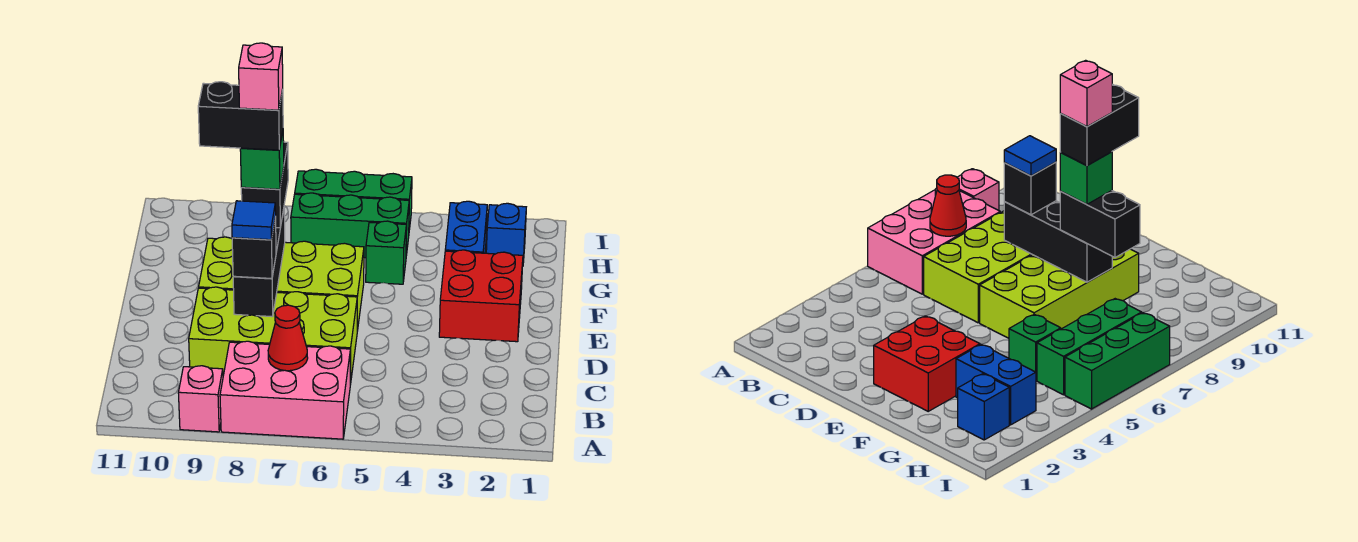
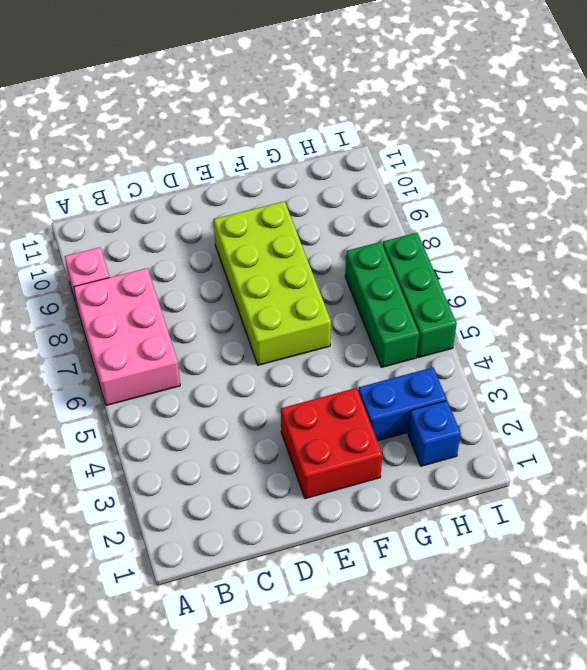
none -> lime brick C6:D9 level 1
none -> green brick G5 level 1
none -> red cone B7 level 2

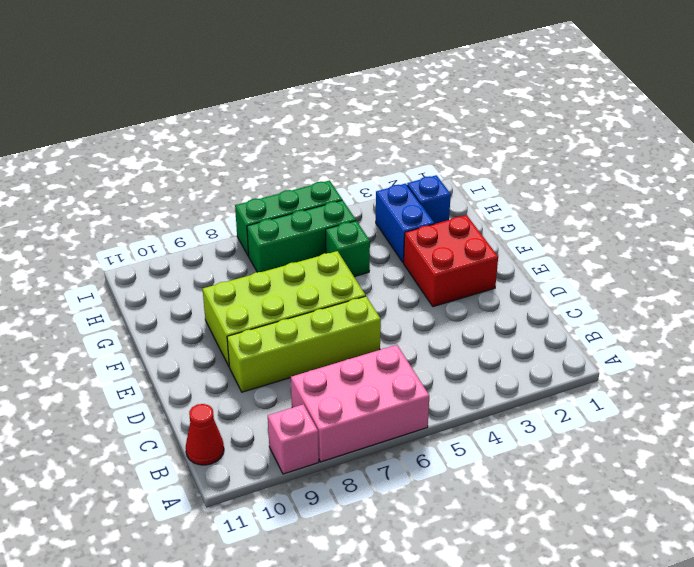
red cone B11 level 1 -> red cone B7 level 2
lime brick D6:D9 level 1 -> lime brick C6:D9 level 1
none -> black brick D8:F8 level 2
none -> black brick D8 level 3
none -> black brick F8:G8 level 3

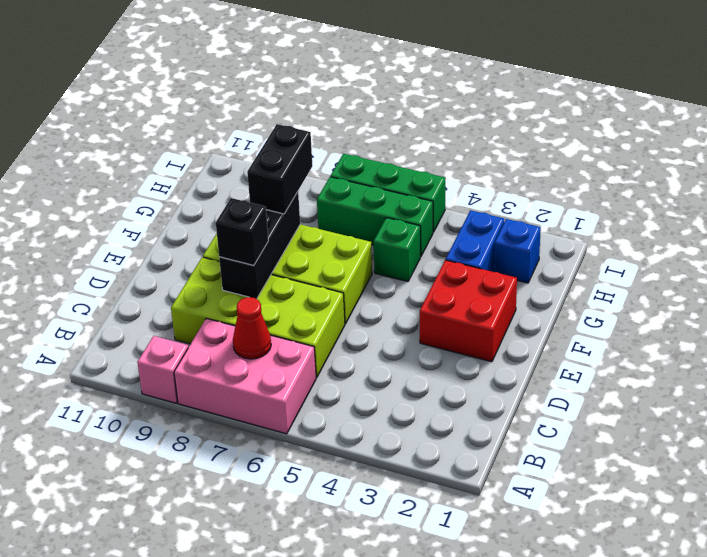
none -> blue tile D8 level 4
none -> green brick F8 level 4
none -> black brick F8:F9 level 5

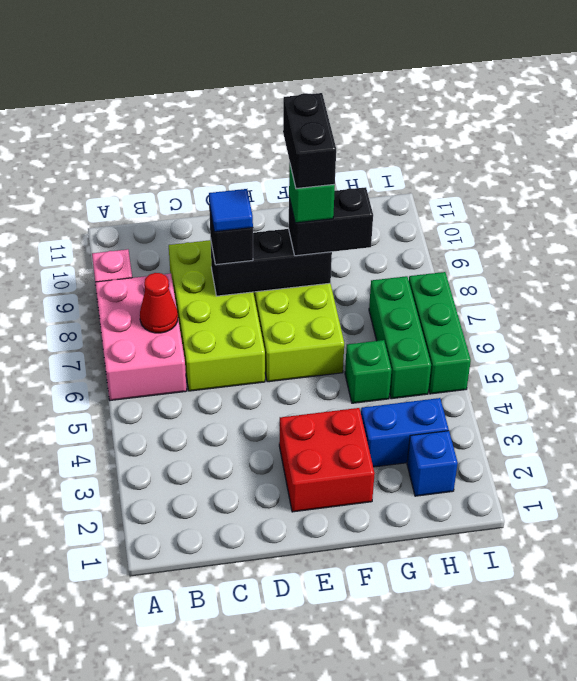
none -> pink brick F8 level 6

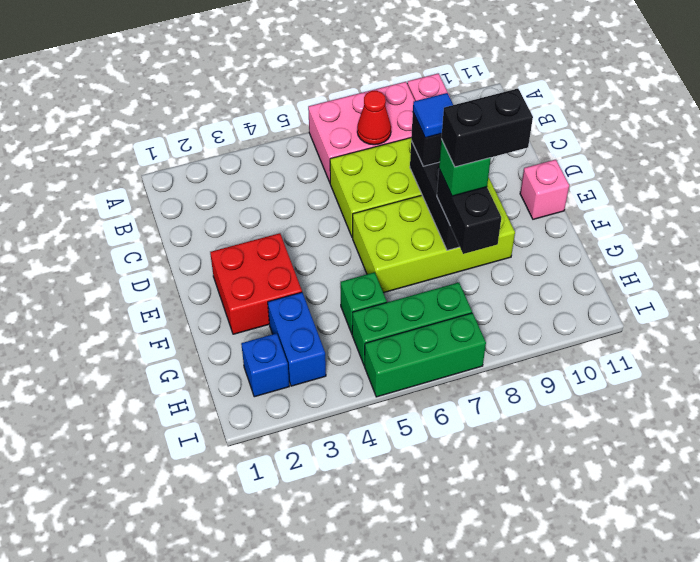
pink brick E11 level 1 -> pink brick F8 level 6

